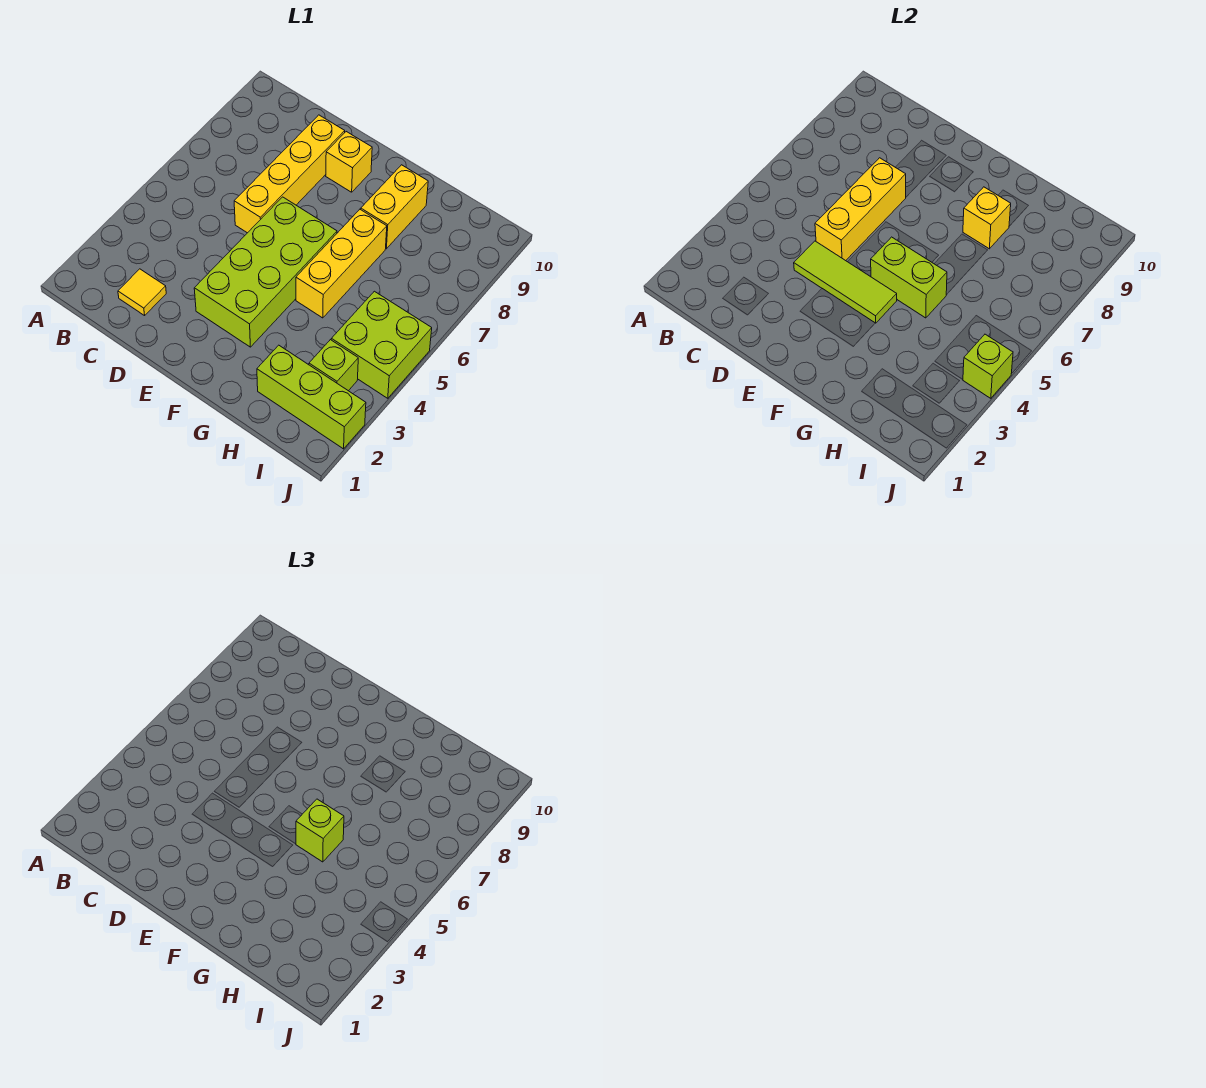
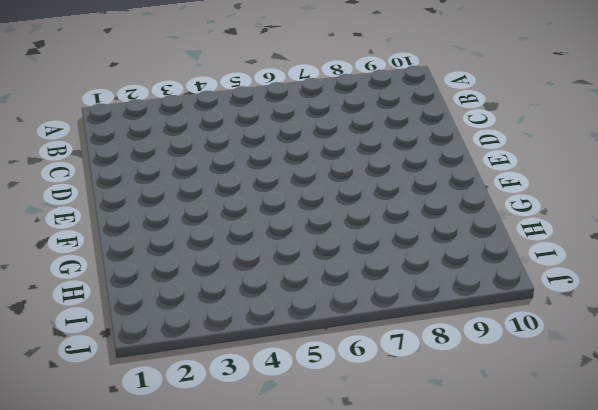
none -> yellow tile C2 level 1
none -> yellow brick D6:D9 level 1
none -> lime brick E3:F6 level 1

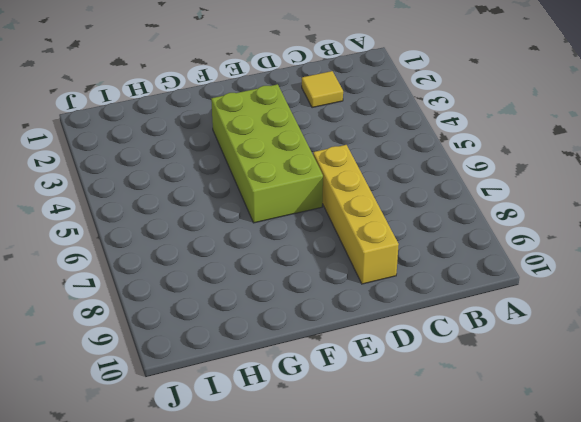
none -> yellow brick E9 level 1
none -> yellow brick G5:G7 level 1
none -> yellow brick G8:G9 level 1

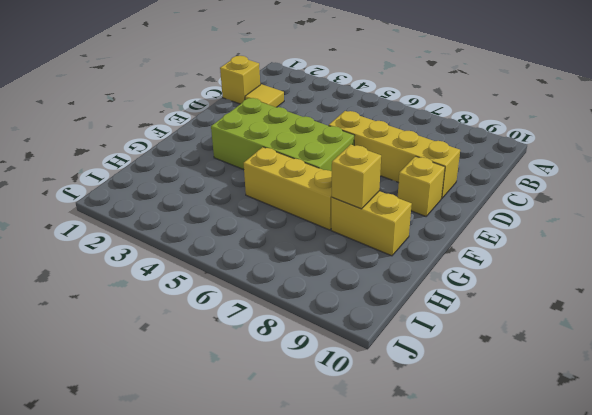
yellow brick C1 level 1 -> none
none -> lime brick H2:J2 level 1
none -> lime brick I3 level 1
none -> lime brick I4:J5 level 1

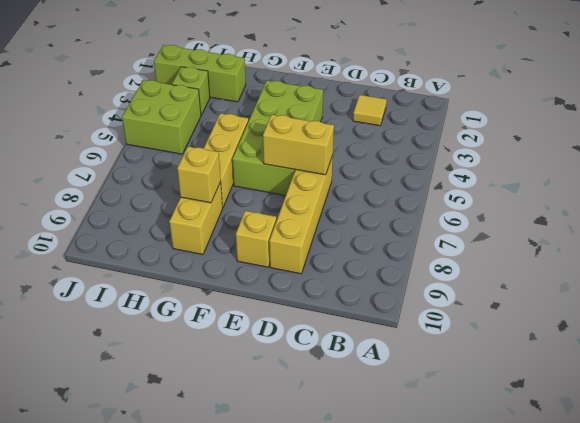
yellow brick D6:E6 level 2 -> yellow brick D5:D7 level 2
none -> lime tile D4:F4 level 2
none -> lime brick F5:G5 level 2
none -> lime brick J4 level 2

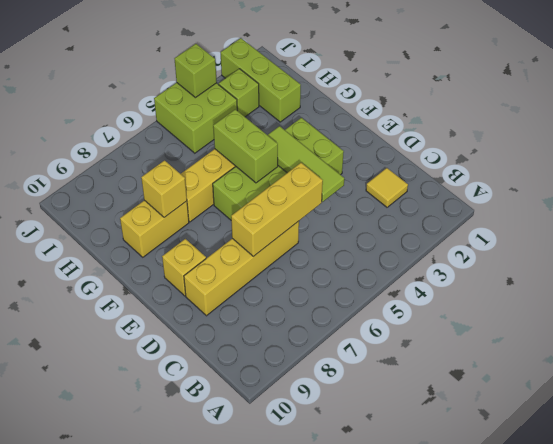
none -> lime brick G5 level 3

